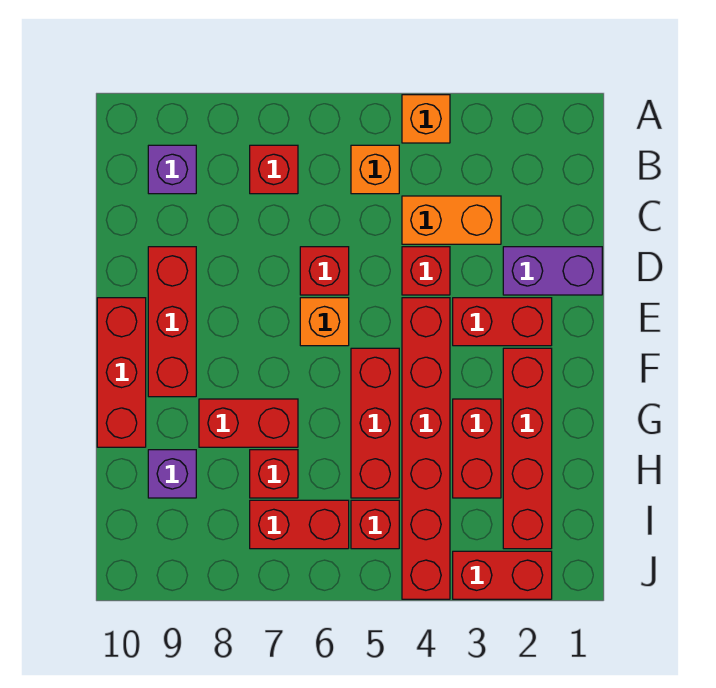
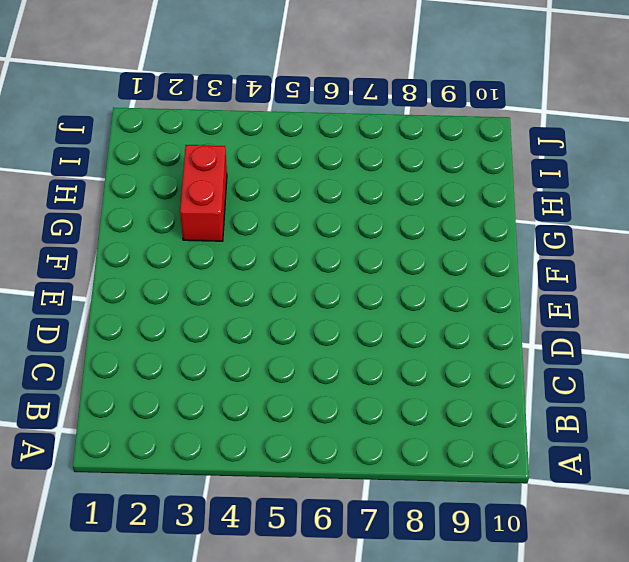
none -> orange brick A4 level 1
none -> orange brick B5 level 1
none -> red brick B7 level 1

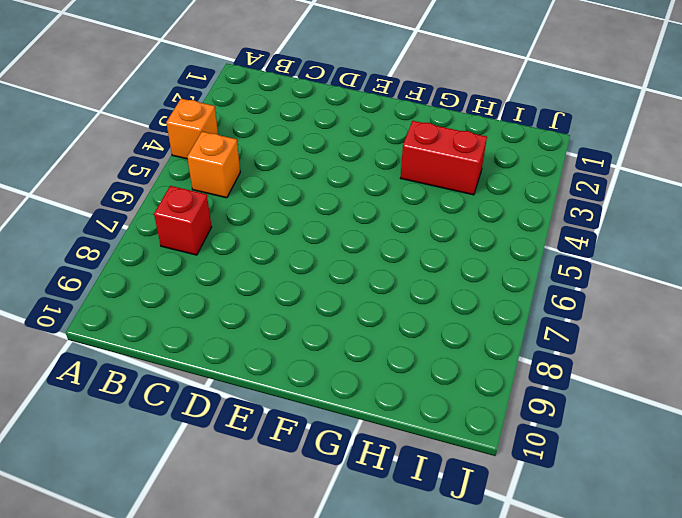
none -> purple brick B9 level 1
none -> orange brick C3:C4 level 1
none -> purple brick D1:D2 level 1

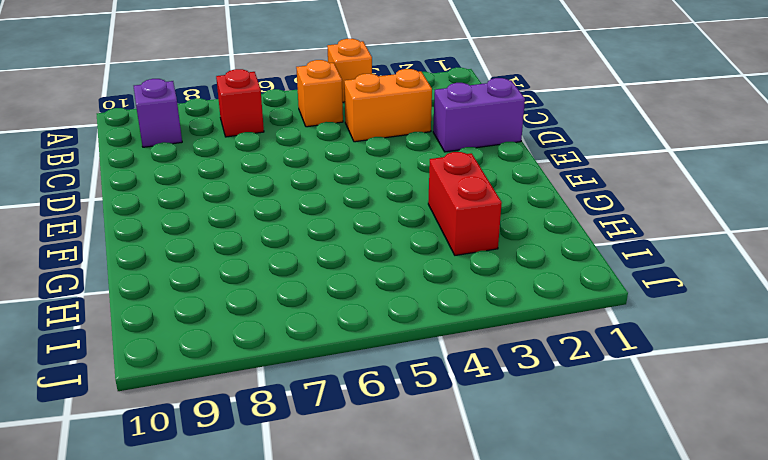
none -> red brick D4 level 1
none -> red brick D6 level 1
none -> red brick D9:F9 level 1

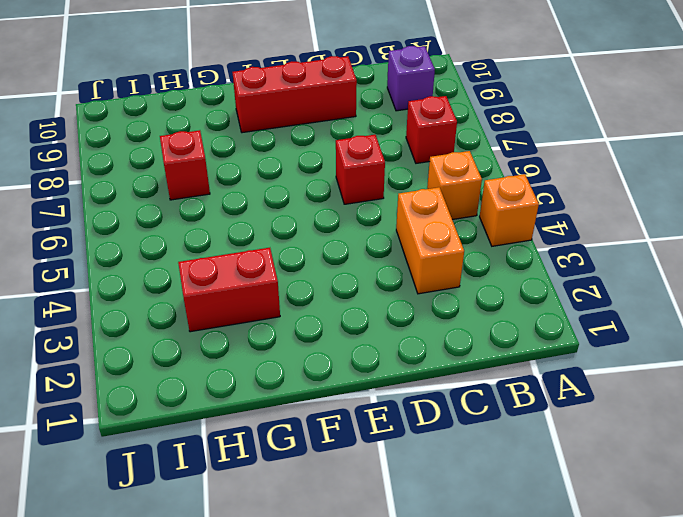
none -> purple brick D1:D2 level 1
none -> red brick D4 level 1
none -> red brick E2:E3 level 1

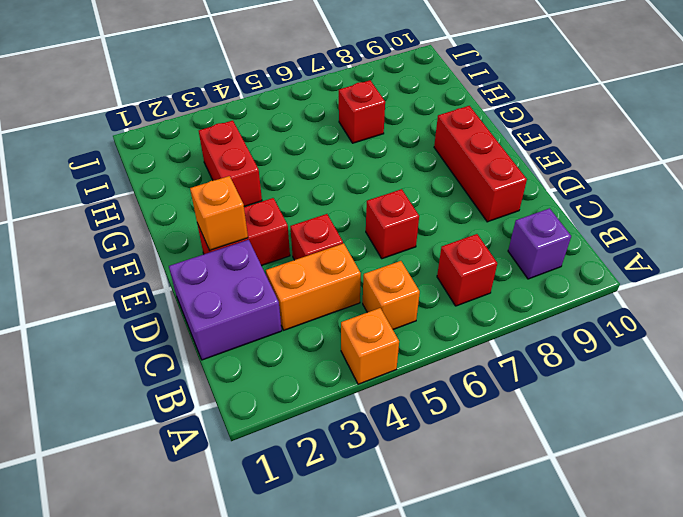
purple brick C1:D2 level 1 -> purple brick D1:D2 level 1
orange brick E2 level 2 -> orange brick E6 level 1
none -> red brick E4:J4 level 1
none -> red brick E10:G10 level 1
none -> red brick F2:I2 level 1

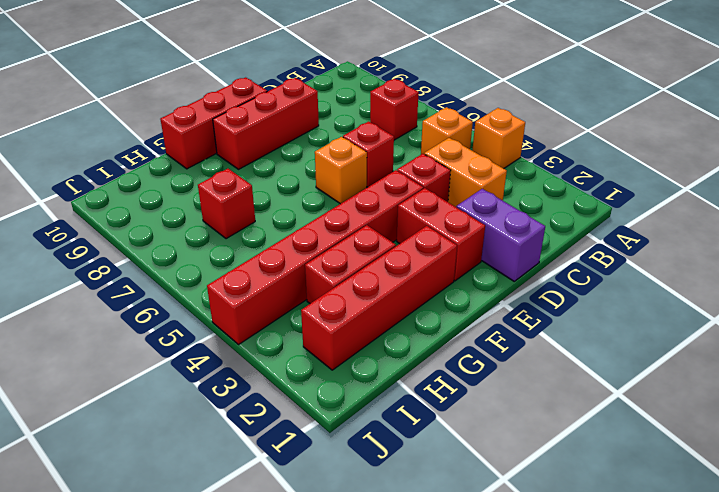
none -> purple brick B9 level 1
none -> red brick F5:H5 level 1
none -> red brick G7:G8 level 1

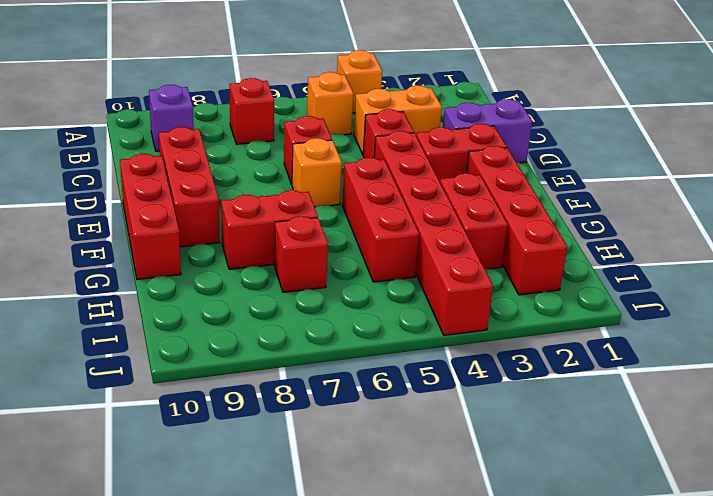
none -> purple brick H9 level 1
none -> red brick I5 level 1
none -> red brick I6:I7 level 1

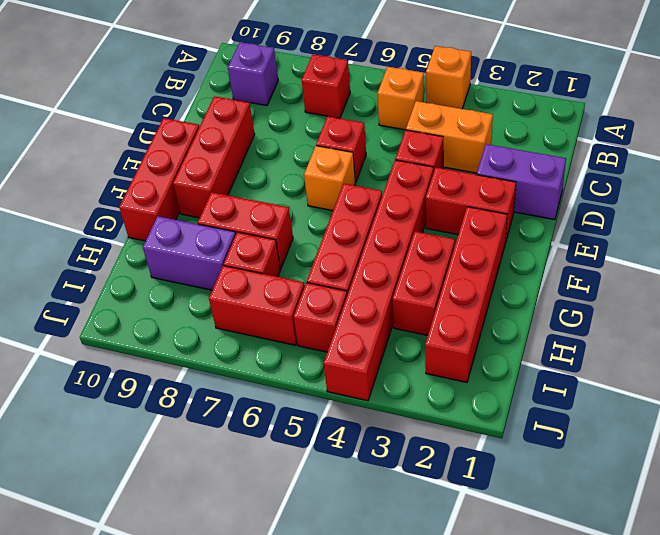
purple brick H8:H9 level 1 -> purple brick H9 level 1
none -> red brick J2:J3 level 1

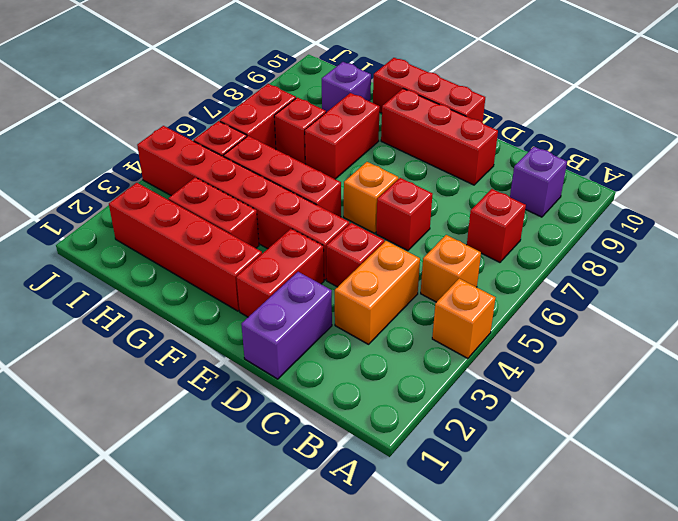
none -> red brick J2:J3 level 1

